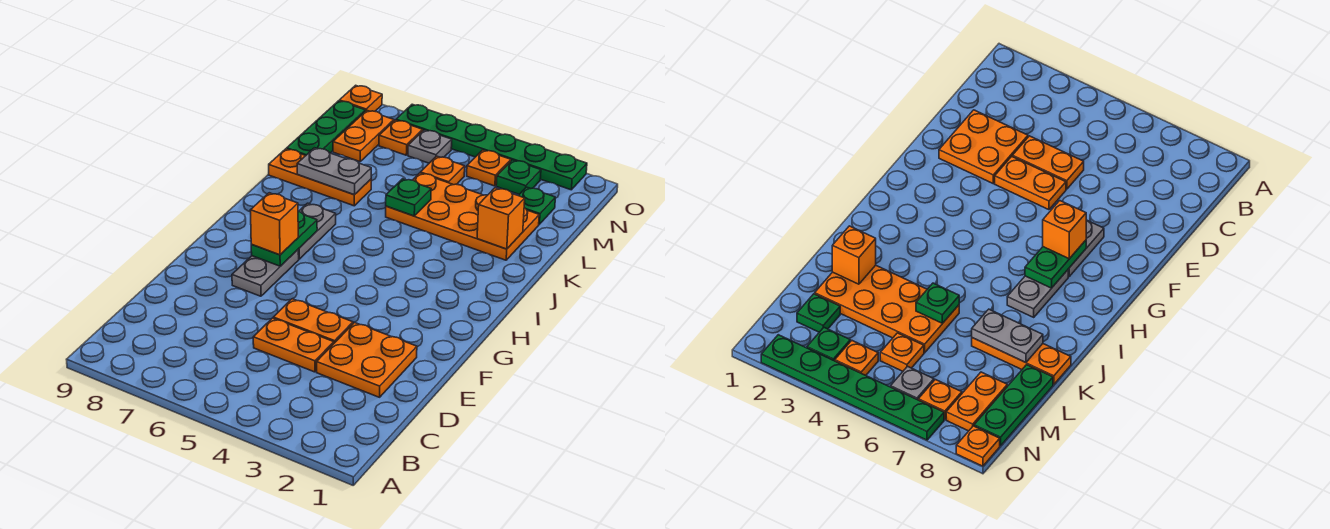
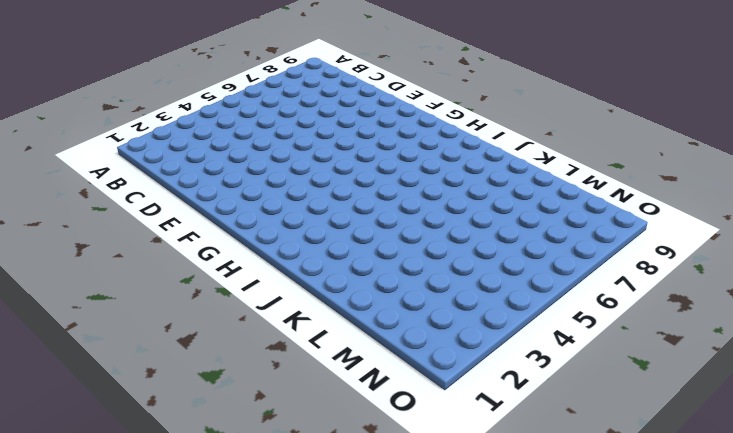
none -> orange plate D2:E3 level 1
none -> orange plate D4:D5 level 1
none -> orange plate E4:E5 level 1

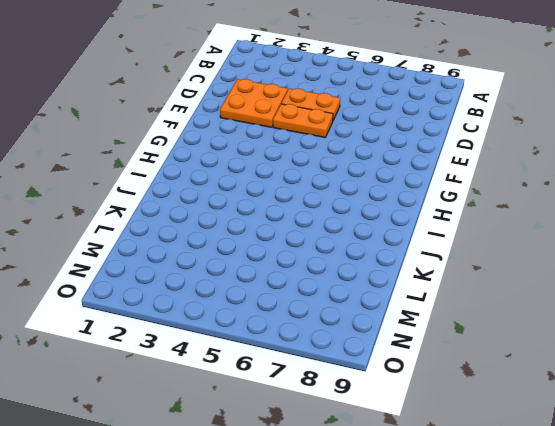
none -> grey plate F7:G7 level 1
none -> grey plate H7:I7 level 1
none -> orange plate K2:L5 level 1

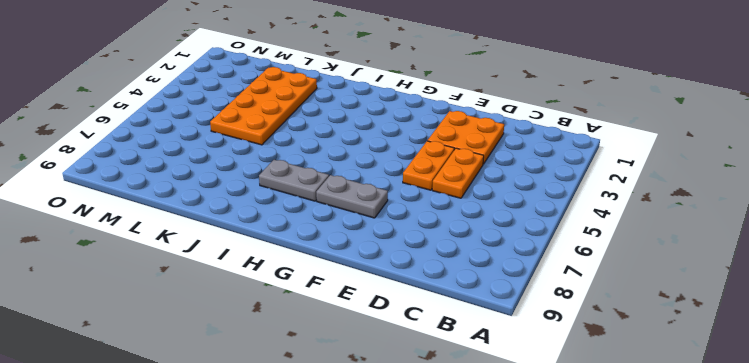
none -> orange plate K7:K9 level 1
none -> green plate L9:N9 level 1
none -> green plate M2 level 1

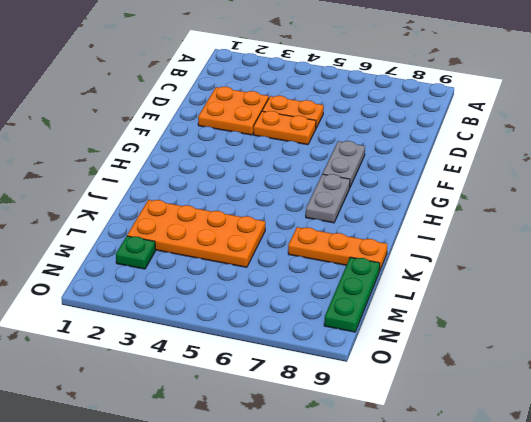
none -> orange plate M5 level 1
none -> orange plate M8:N8 level 1
none -> green plate N3 level 1

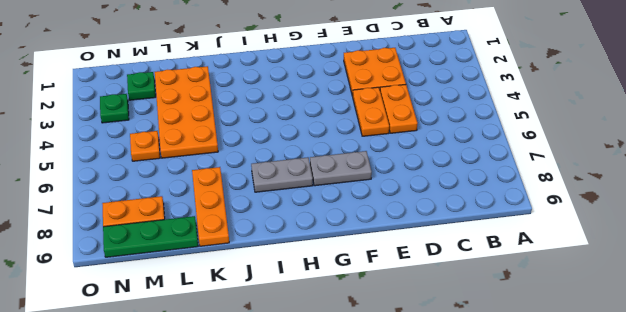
none -> orange plate N4 level 1
none -> grey plate N6 level 1
none -> orange plate N7 level 1

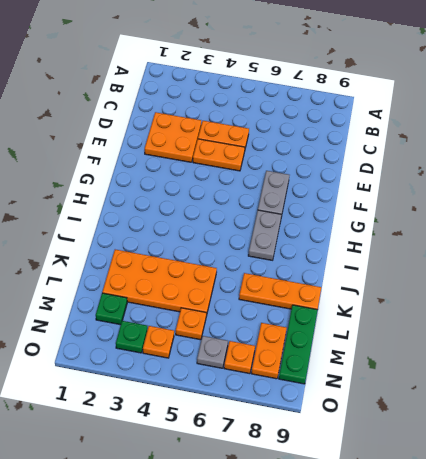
none -> green plate O2:O7 level 1
none -> orange plate O9 level 1
none -> green plate G7:H7 level 2

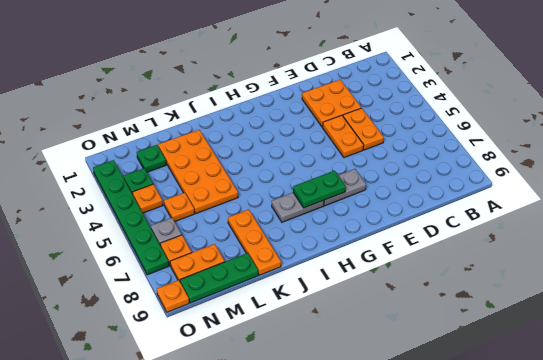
none -> orange brick K2 level 2
none -> green plate K5 level 2
none -> grey plate K7:K8 level 2

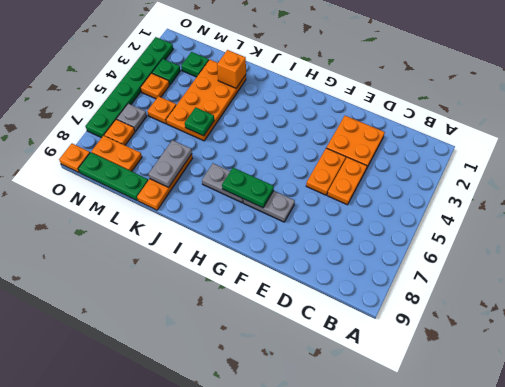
none -> orange brick G7 level 3

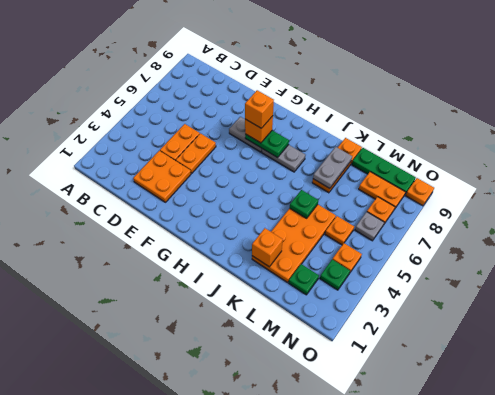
orange brick G7 level 4 -> none
none -> green plate O2:O7 level 1

